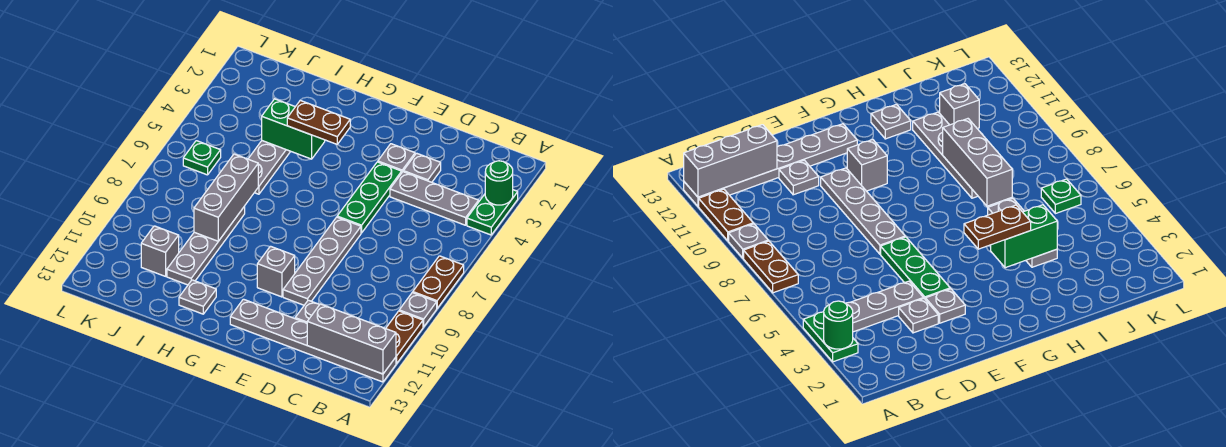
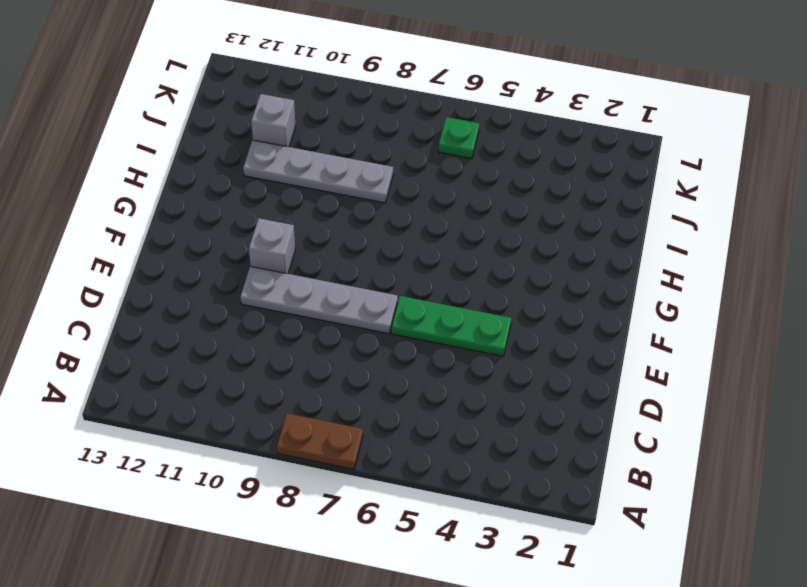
none -> green plate A3:A4 level 1
none -> grey plate A9 level 1
none -> brown plate A10:A11 level 1

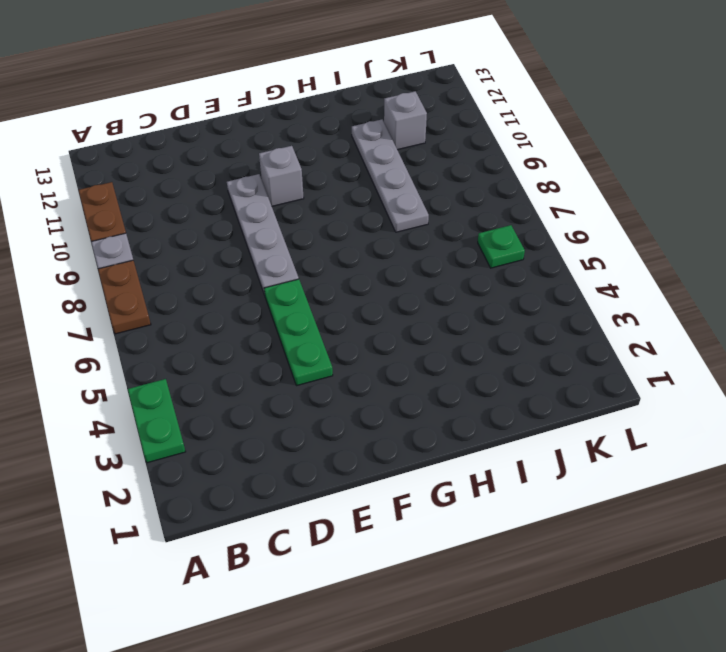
none -> grey plate A12:F12 level 1
none -> grey plate B4:D4 level 1
none -> grey plate D3 level 1

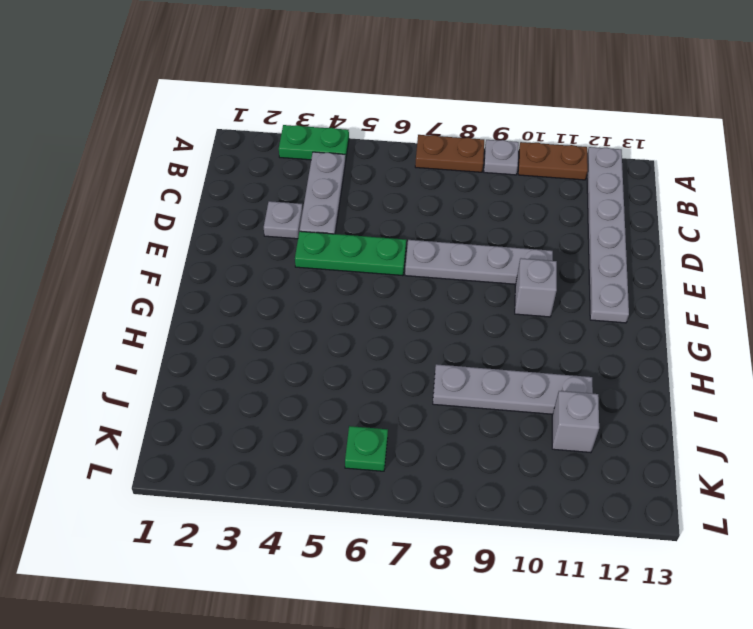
none -> grey plate D11 level 1
none -> grey plate E3 level 1
none -> grey plate H12 level 1

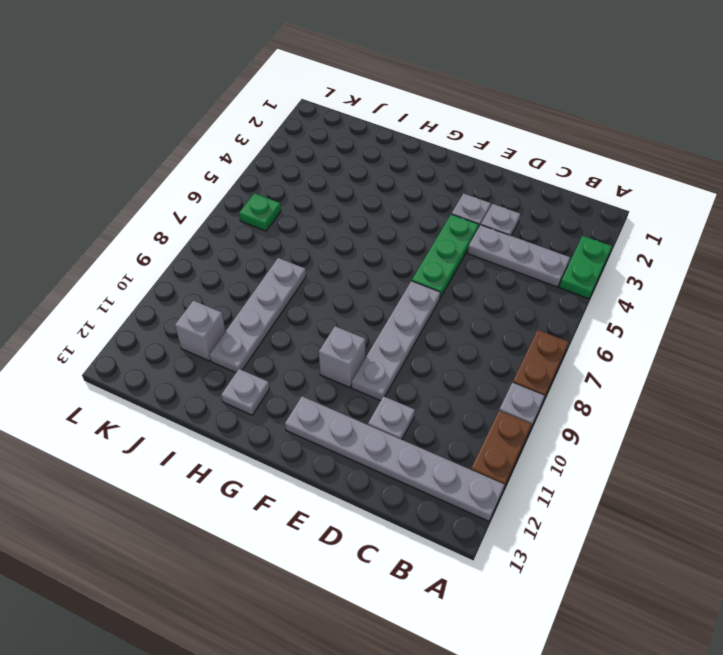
none -> grey plate I4:I6 level 1
none -> green round brick A3 level 2
none -> grey brick A12:C12 level 2

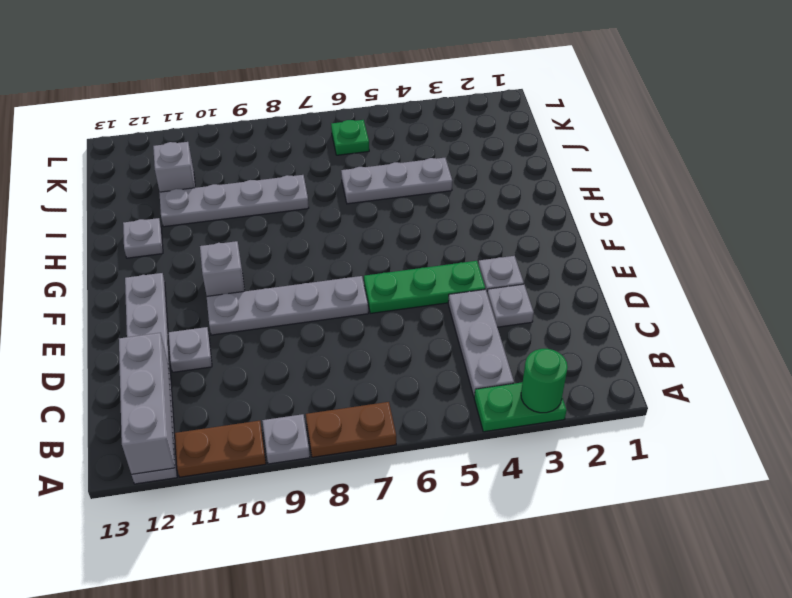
none -> green brick H4:I4 level 2
none -> grey brick I7:I9 level 2
none -> brown plate G4:H4 level 3

